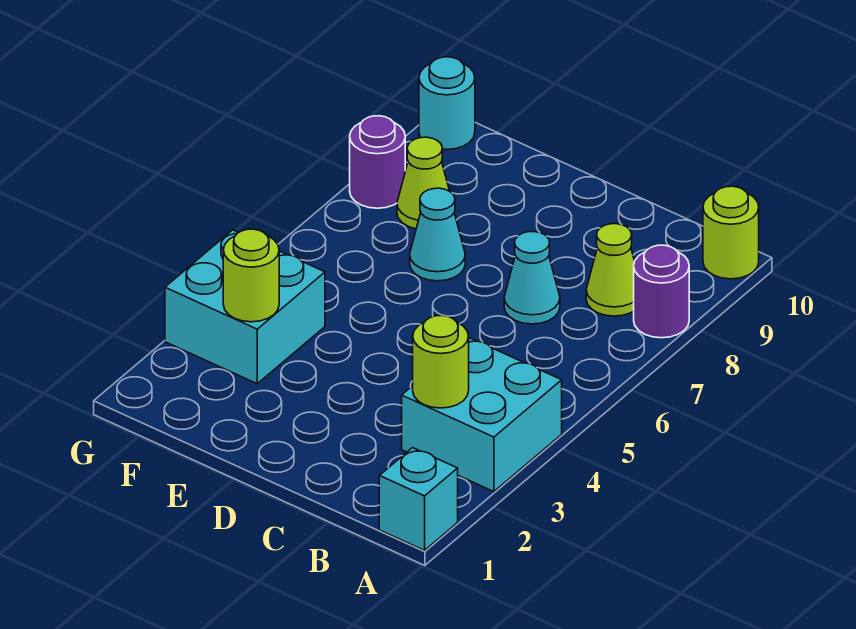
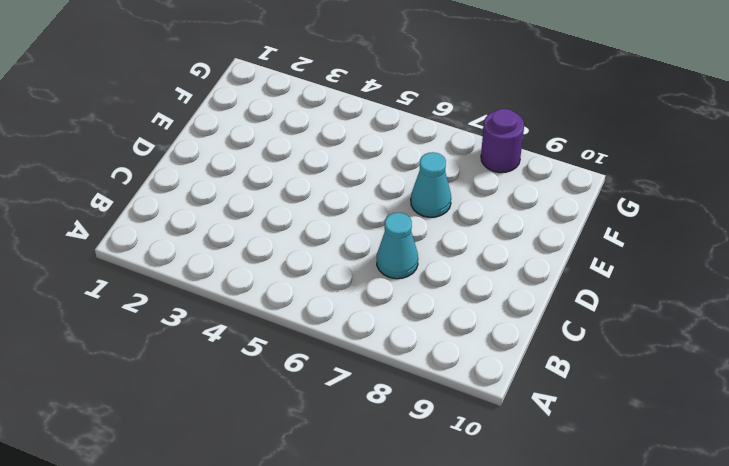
none -> cyan brick A1 level 1
none -> cyan brick A3:B4 level 1
none -> purple round brick A8 level 1

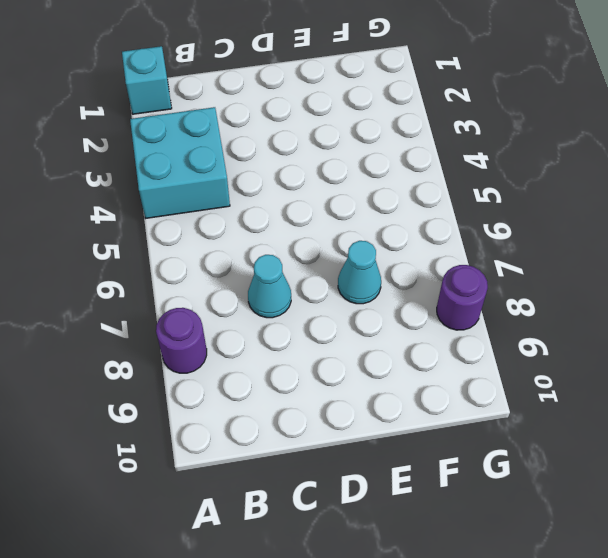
none -> lime round brick A10 level 1
none -> lime cone B8 level 1
none -> cyan brick F3:G4 level 1

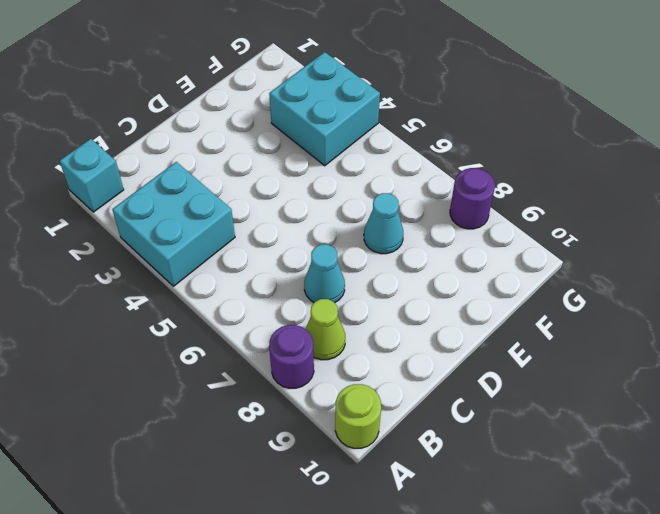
none -> lime cone F8 level 1
none -> cyan round brick G10 level 1
none -> lime round brick B3 level 2

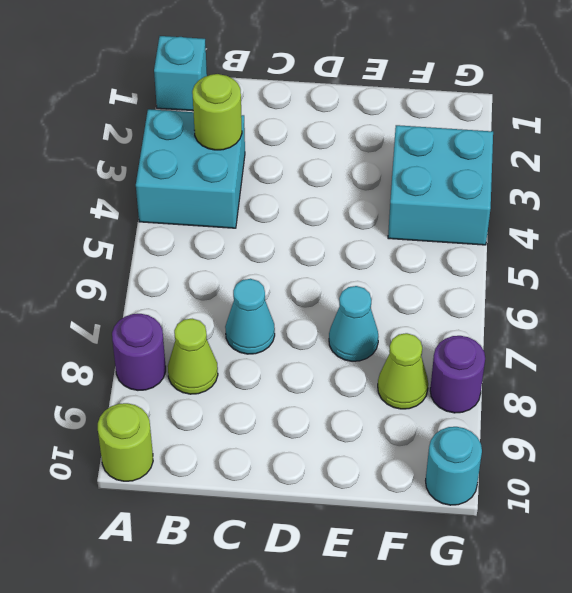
none -> lime round brick F3 level 2

